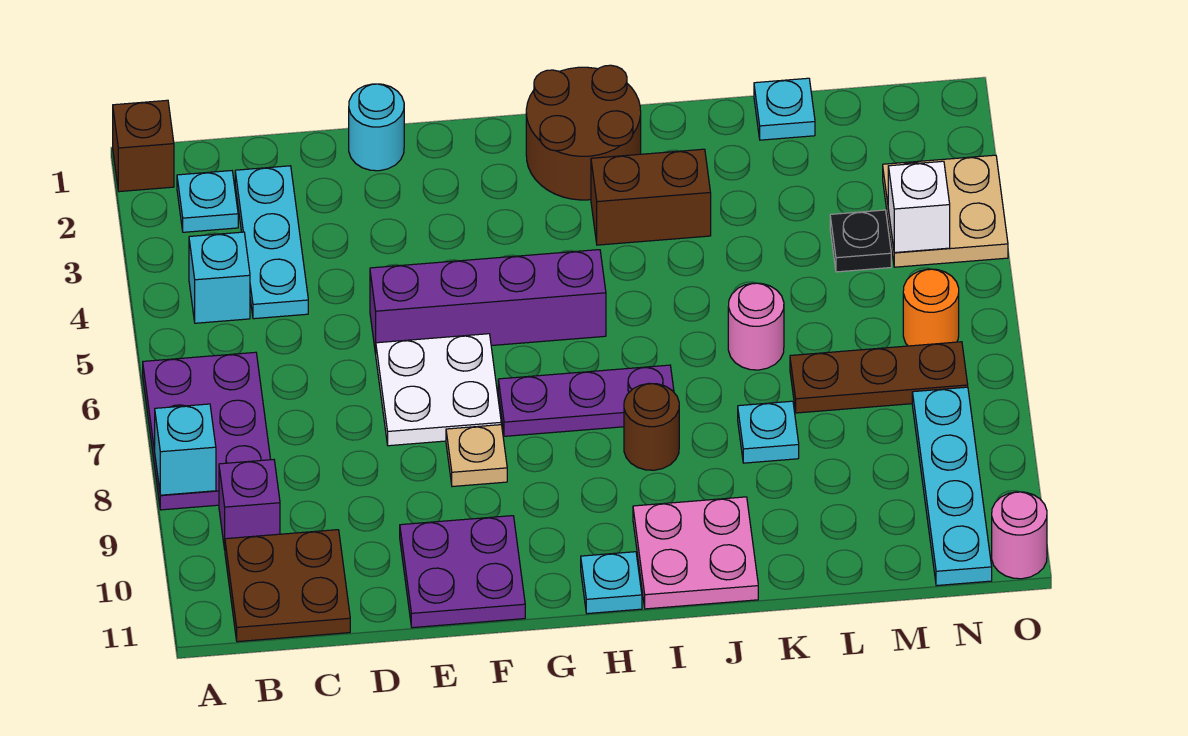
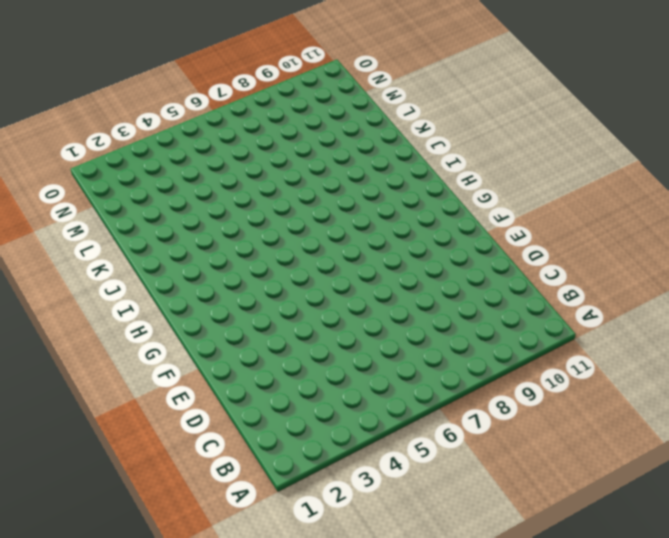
none -> brown brick A1 level 1
none -> purple plate A6:B8 level 1
none -> cyan plate B2 level 1

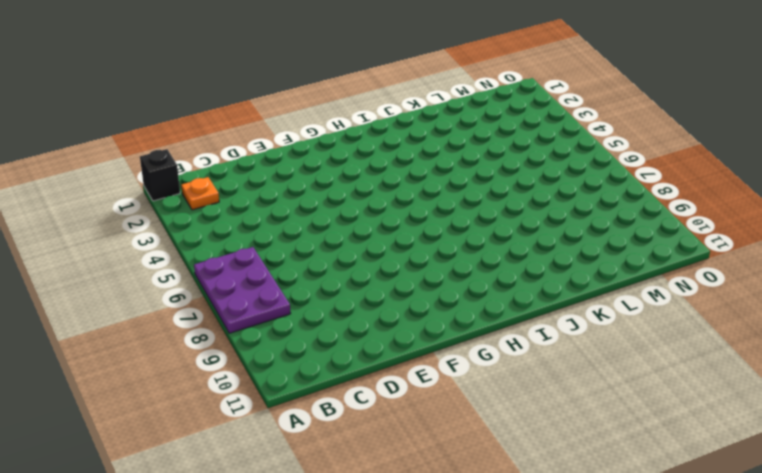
black brick A1 level 1 -> brown brick A1 level 1
orange plate B2 level 1 -> cyan plate B2 level 1
none -> cyan brick B4 level 1
none -> purple brick B9 level 1
none -> brown plate B10:C11 level 1

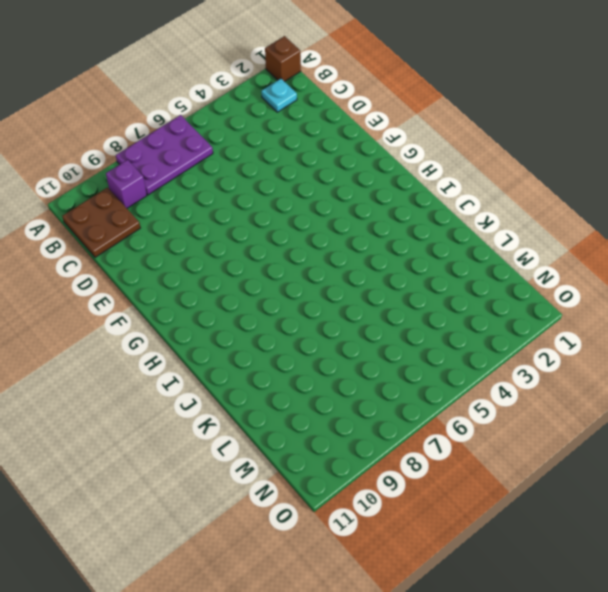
none -> cyan brick B4 level 1
none -> cyan plate C2:C4 level 1
none -> cyan round brick E1 level 1

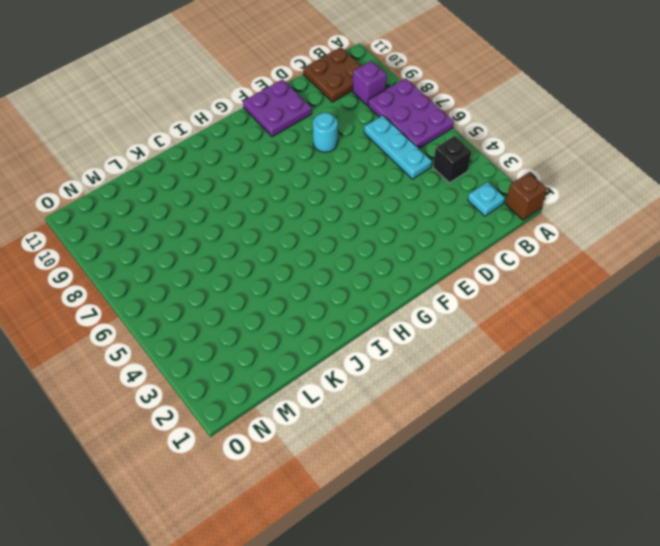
black brick B4 level 1 -> cyan brick B4 level 1
cyan plate C5:C7 level 1 -> cyan plate C2:C4 level 1
cyan round brick E8 level 1 -> cyan round brick E1 level 1
none -> purple brick E5:H5 level 1
none -> white plate E6:F7 level 1
none -> tan plate F8 level 1

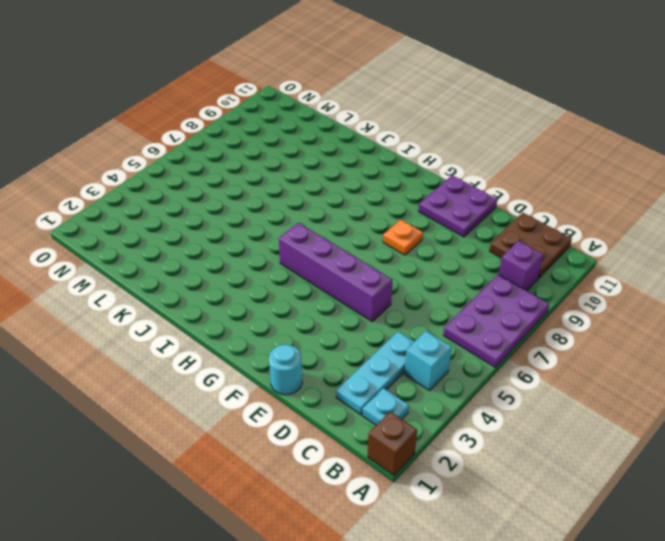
orange plate F8 level 1 -> tan plate F8 level 1
none -> white plate E6:F7 level 1
none -> purple plate G7:I7 level 1
none -> brown round brick H1:I2 level 1

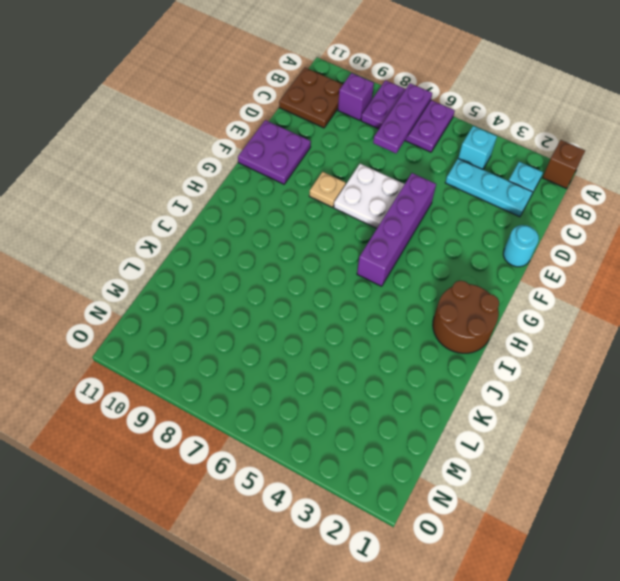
purple plate A7:C7 level 2 -> purple plate G7:I7 level 1
none -> cyan plate H11 level 1
none -> brown brick I3:J3 level 1
none -> brown round brick I8 level 1

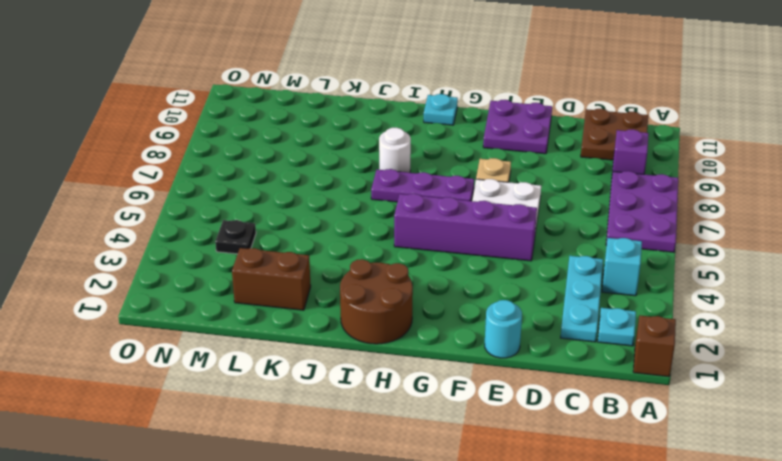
white round brick I8 level 1 -> brown round brick I8 level 1
brown brick K2:L2 level 1 -> brown brick I3:J3 level 1
none -> pink plate I10:J11 level 1
none -> pink round brick K6 level 1
none -> cyan plate K8 level 1

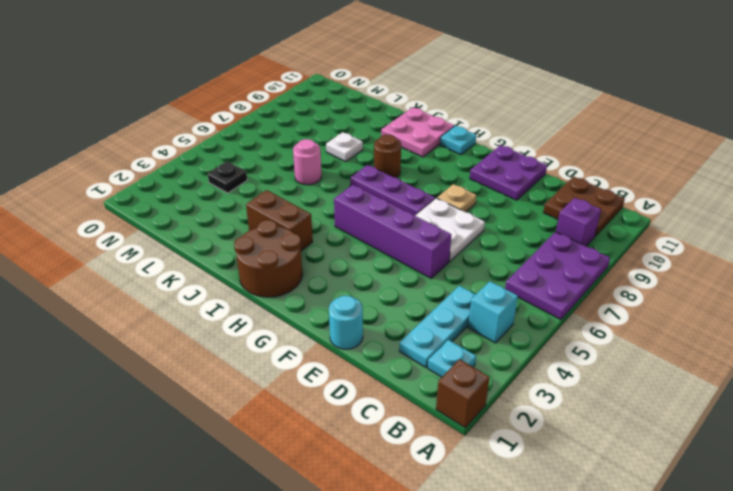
white plate K8 level 1 -> cyan plate K8 level 1
none -> cyan plate L1 level 1
none -> brown plate L7:N7 level 1
none -> tan plate N3:O4 level 1

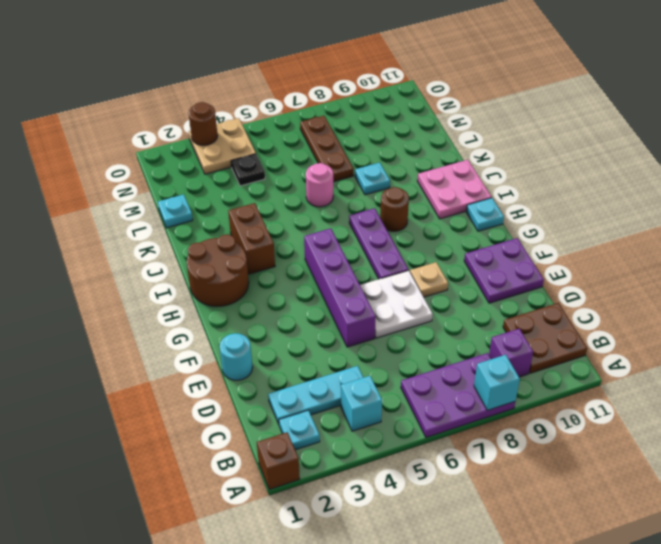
brown round brick O3 level 2 -> none
none -> orange round brick N6 level 1
none -> cyan plate N8:N11 level 1
none -> pink round brick O11 level 1

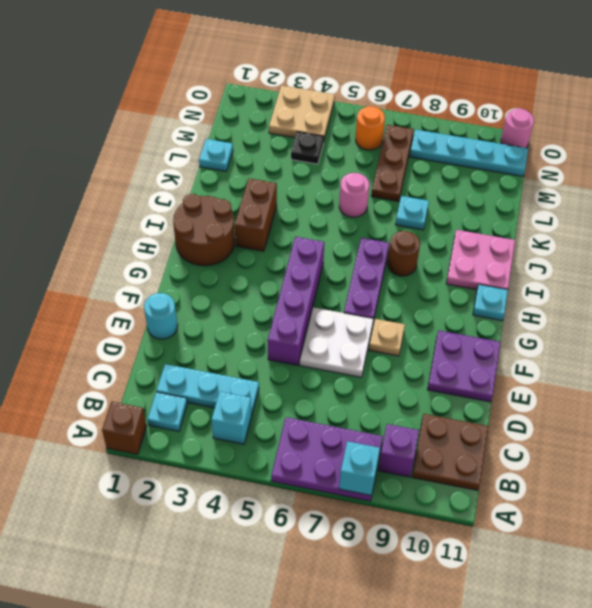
none -> white brick N4 level 2

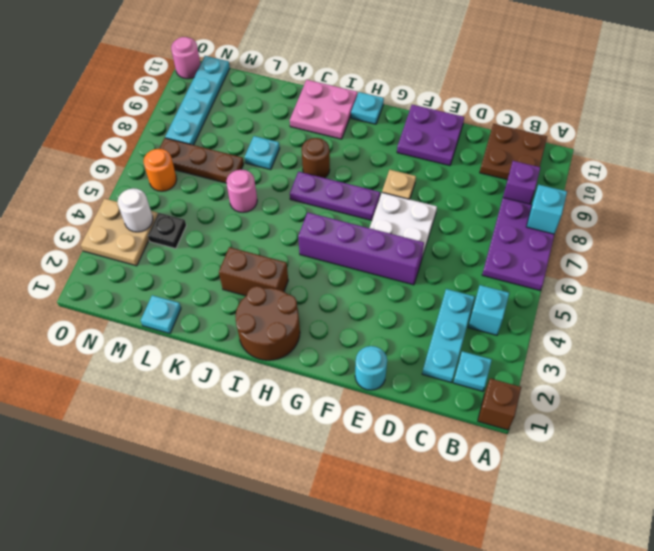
white round brick N4 level 2 -> white brick N4 level 2

